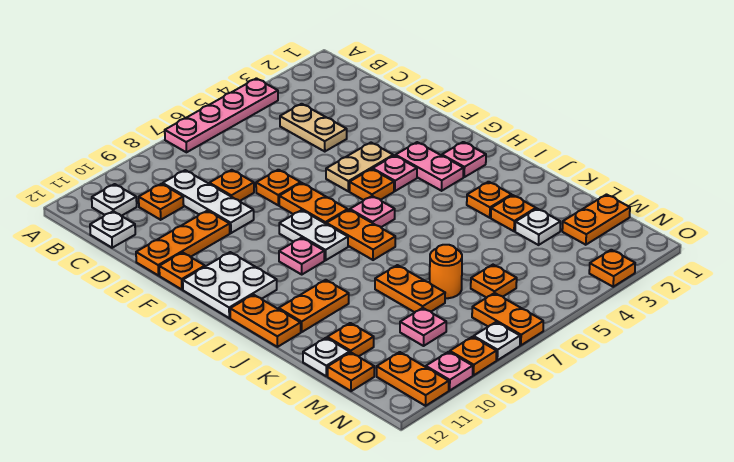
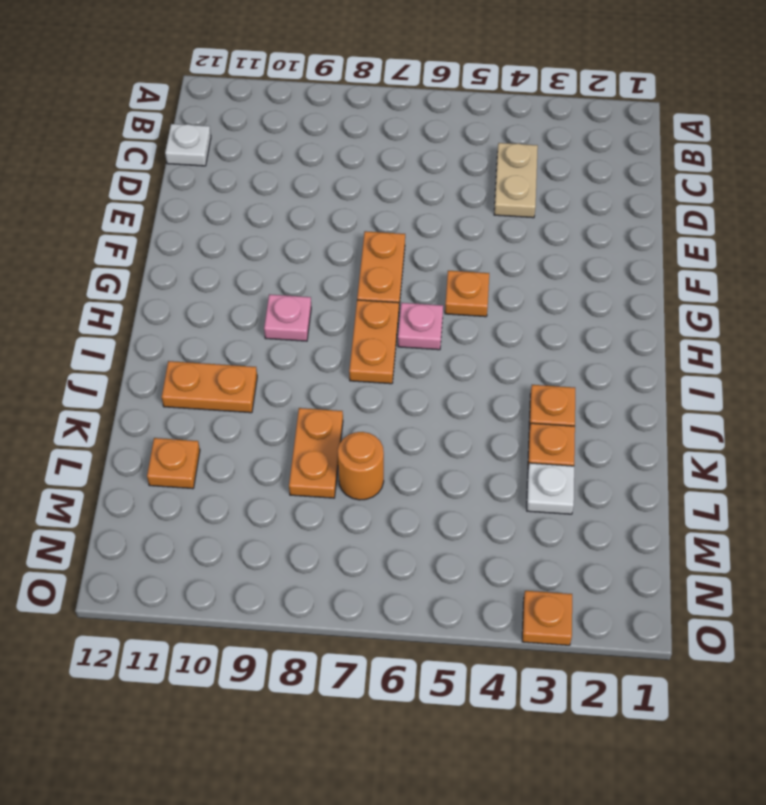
none -> pink plate A4:A7 level 1
none -> white plate B11 level 1
none -> white plate C9:E9 level 1
none -> orange plate C10 level 1

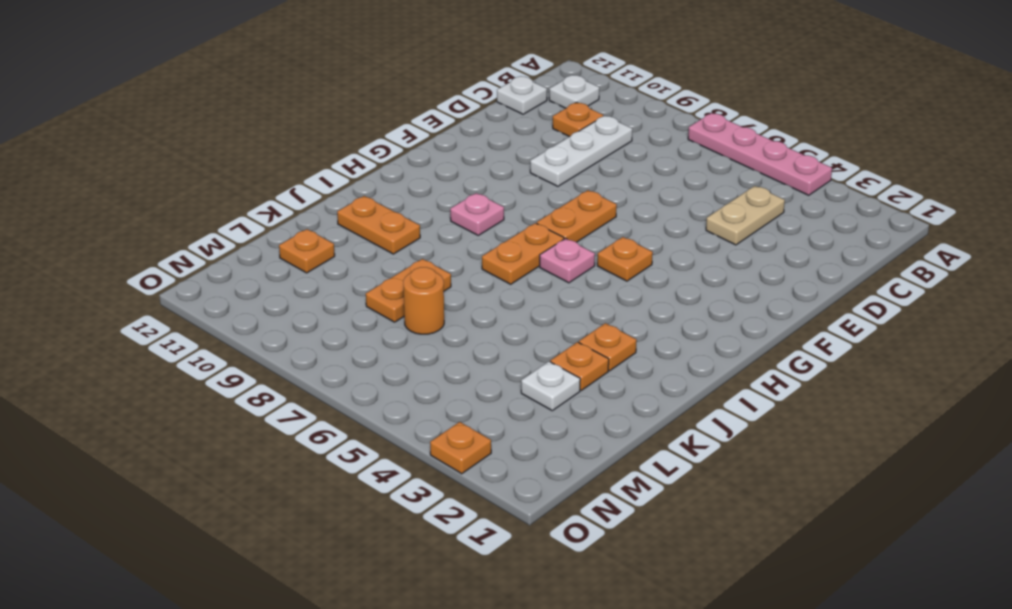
none -> orange plate D8 level 1
none -> orange plate E7 level 1
none -> orange plate E10:E12 level 1
none -> tan plate F4:F5 level 1

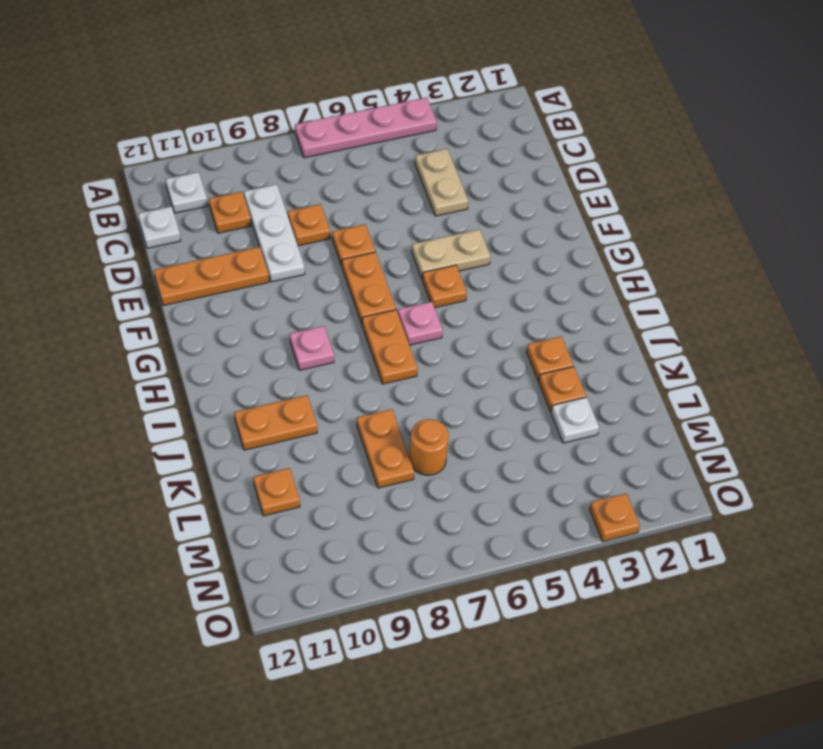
none -> orange plate F12 level 1
none -> pink plate G3:H3 level 1
none -> pink plate G4 level 1
none -> white plate G8:H8 level 1

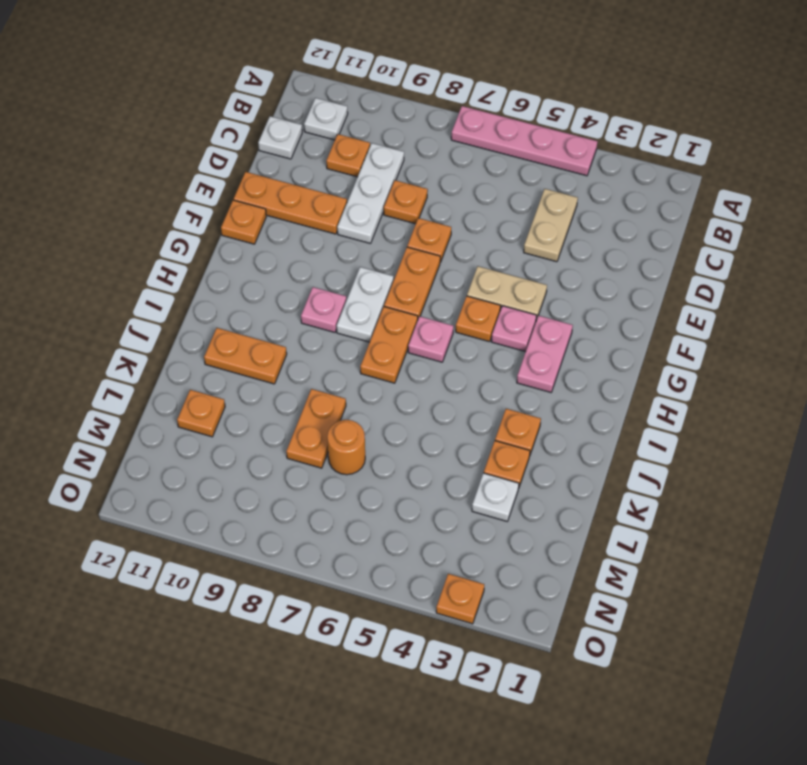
none -> white plate G11:H12 level 1
none -> pink plate H2 level 1
none -> orange plate I12:J12 level 1
none -> white plate L12 level 1

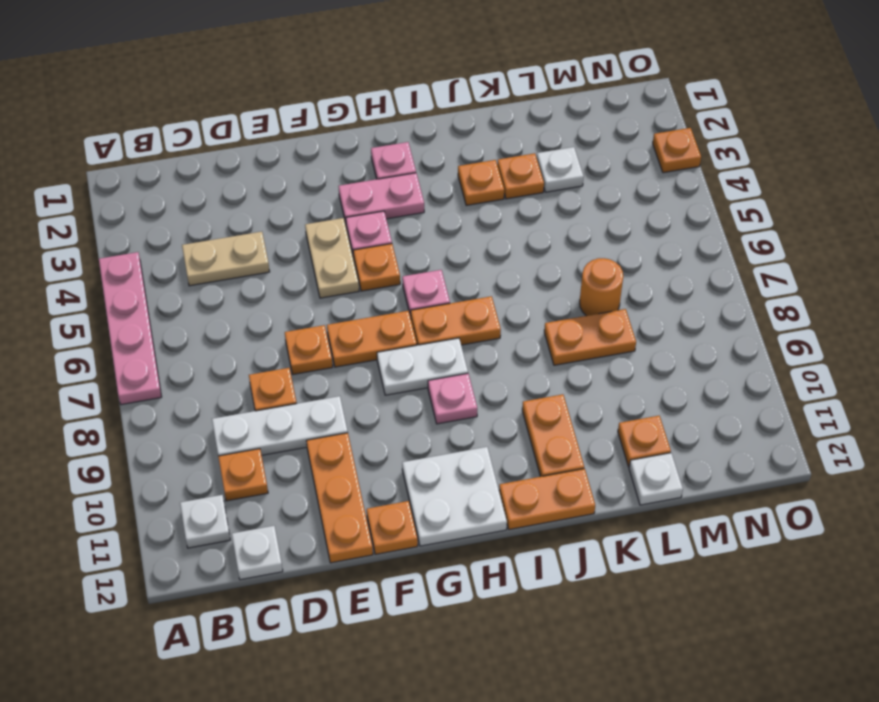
none -> orange plate M1:M2 level 1
none -> orange plate M6 level 1
none -> pink plate M9 level 1
none -> orange plate M12 level 1

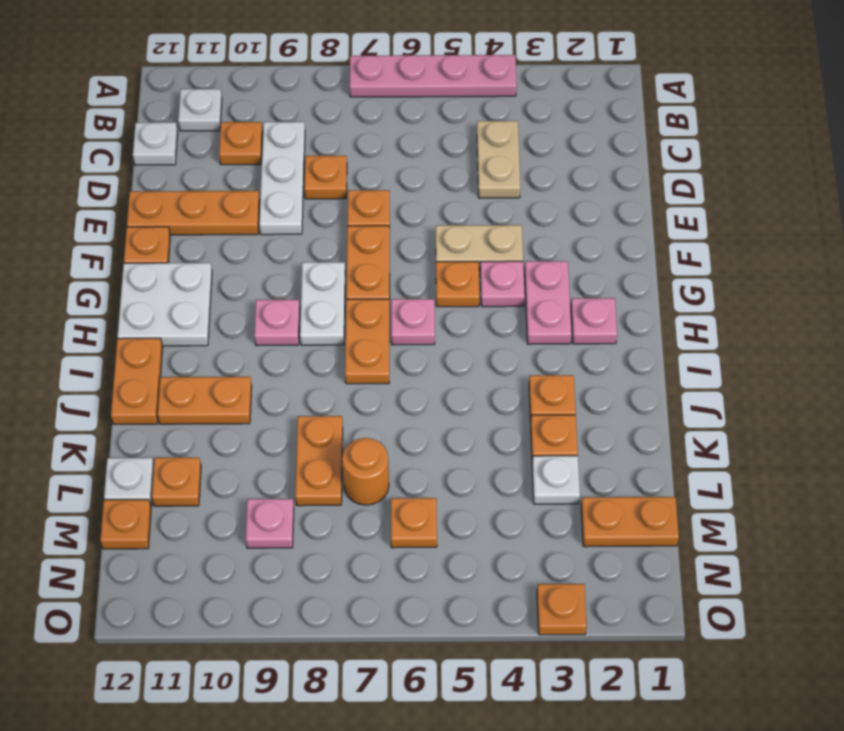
none -> orange plate N7:O7 level 1
none -> orange plate N11:O11 level 1
none -> white plate O8 level 1
none -> orange plate O9 level 1

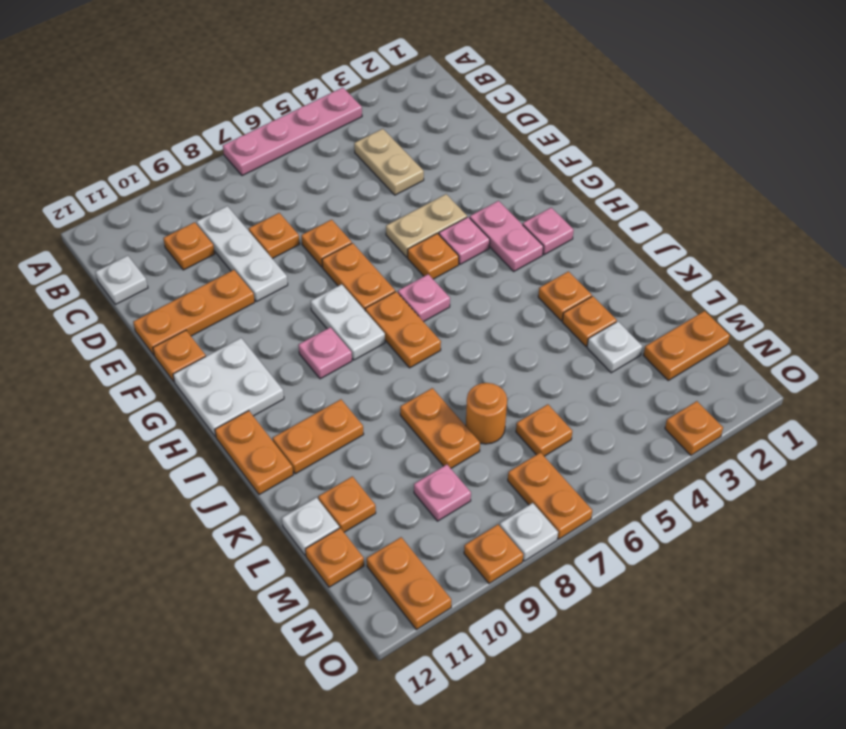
none -> white plate B11 level 1
none -> pink plate O10 level 1

